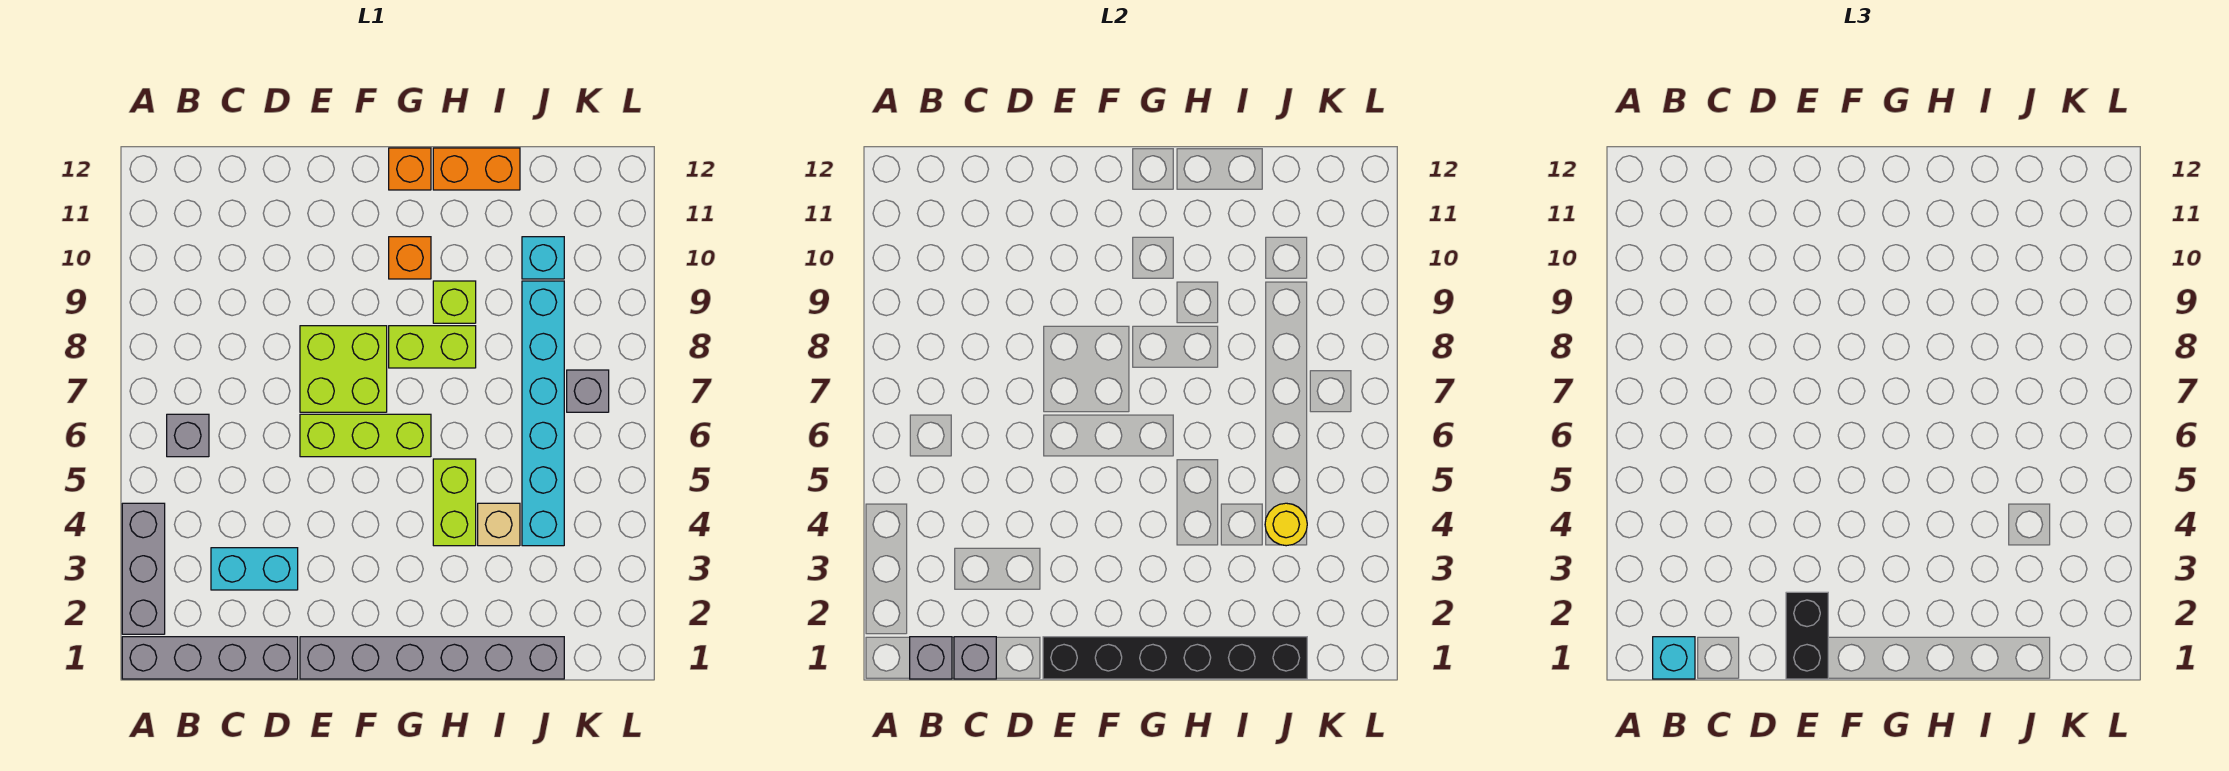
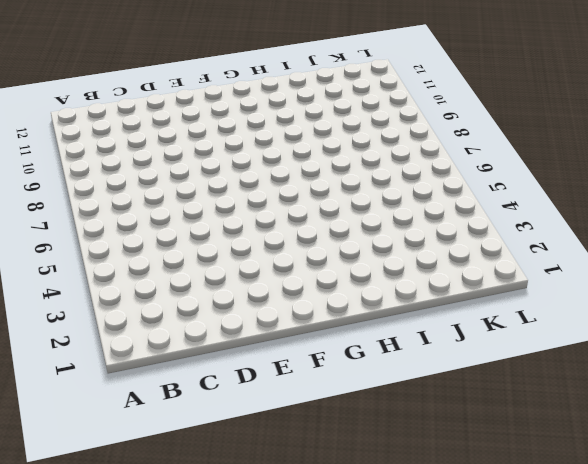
none -> grey brick A1:D1 level 1
none -> grey brick A2:A4 level 1
none -> grey brick B6 level 1

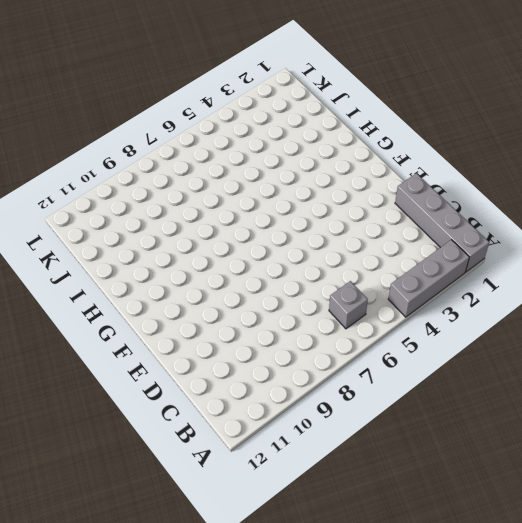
none -> cyan brick C3:D3 level 1
none -> grey brick E1:J1 level 1
none -> lime brick E6:G6 level 1

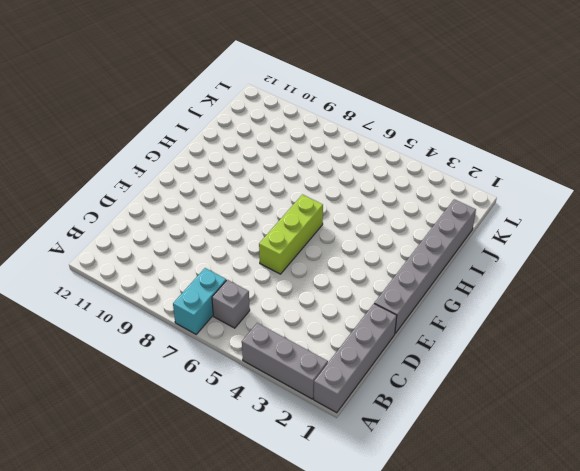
cyan brick A7:B7 level 1 -> cyan brick C3:D3 level 1
none -> lime brick E7:F8 level 1
none -> lime brick G8:H8 level 1
none -> orange brick G10 level 1

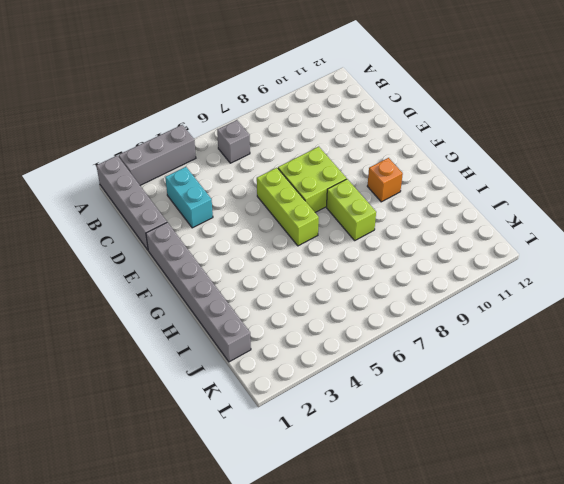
none -> orange brick G12 level 1
none -> lime brick H4:H5 level 1
none -> lime brick H9 level 1

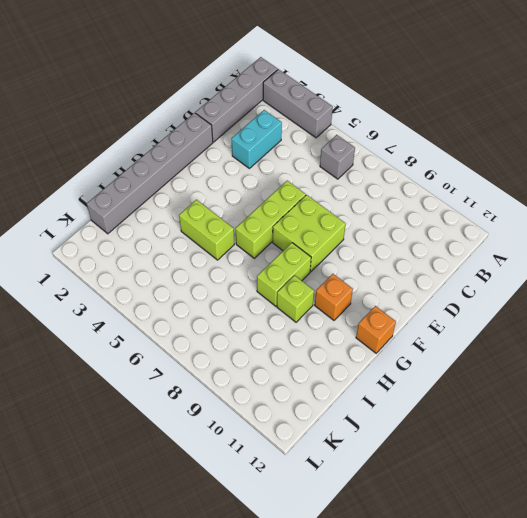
none -> orange brick H12:I12 level 1
none -> tan brick I4 level 1
none -> cyan brick J4:J9 level 1

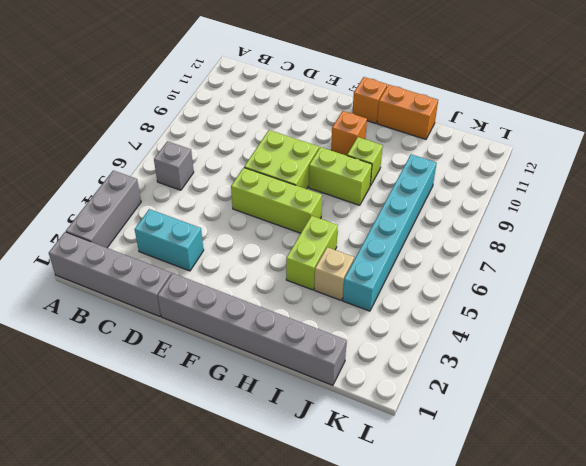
none -> cyan brick J10 level 1
none -> grey brick K7 level 1
none -> grey brick B1 level 2

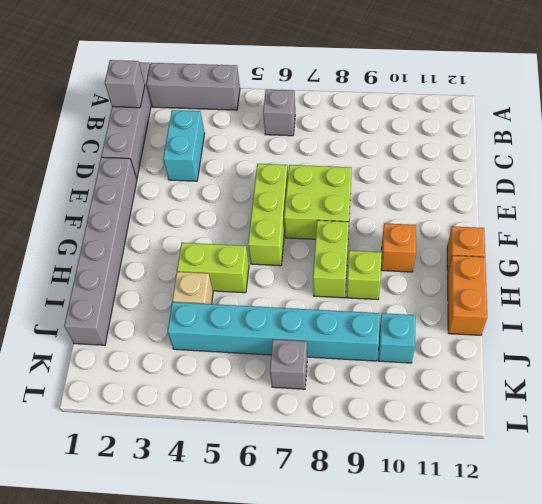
none -> grey brick C1 level 2
none -> black brick E1:J1 level 2
none -> yellow round brick J4 level 2

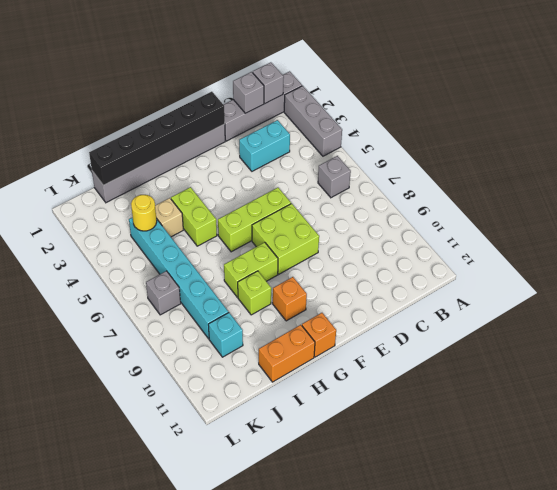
none -> cyan brick B1 level 3
none -> black brick E1:E2 level 3

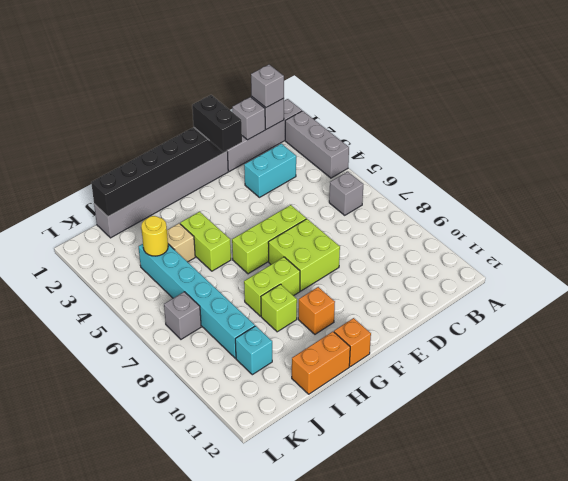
grey brick B1 level 3 -> cyan brick B1 level 3

